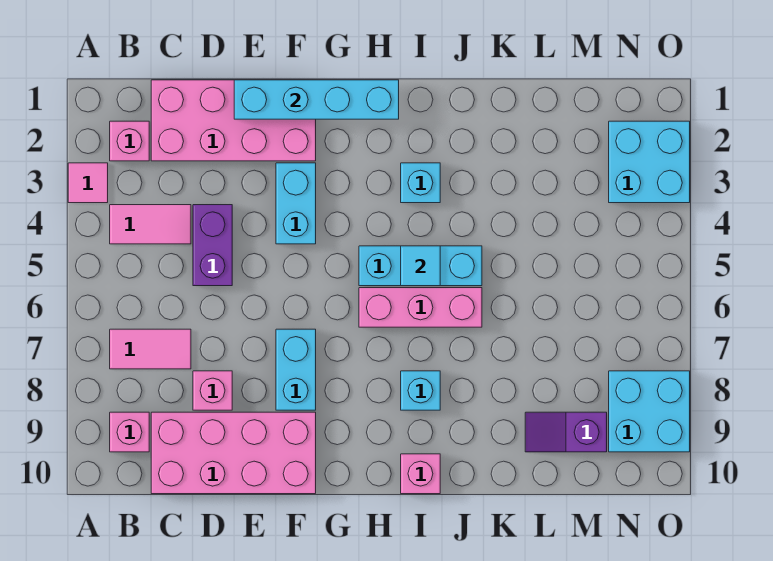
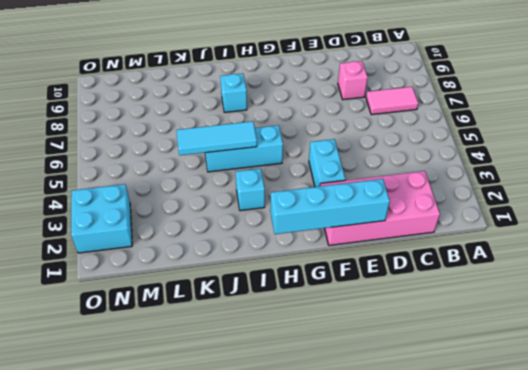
cyan tile I5:K5 level 2 -> cyan tile I5 level 2
none -> pink tile A3 level 1
none -> pink brick B2 level 1
none -> pink tile B4:C4 level 1

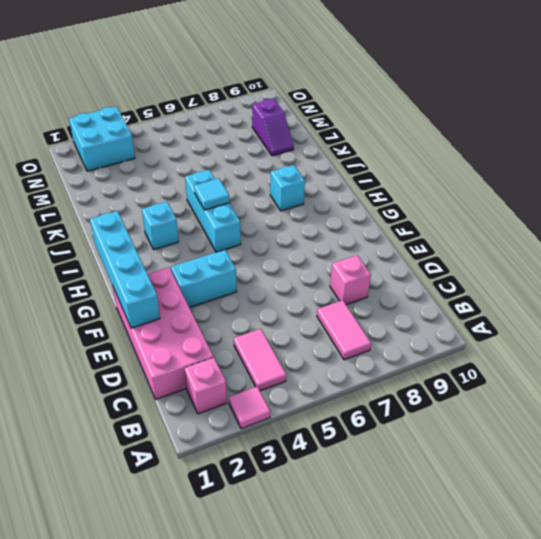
none -> pink brick B9 level 1
none -> pink brick C9:F10 level 1
none -> purple brick D4:D5 level 1

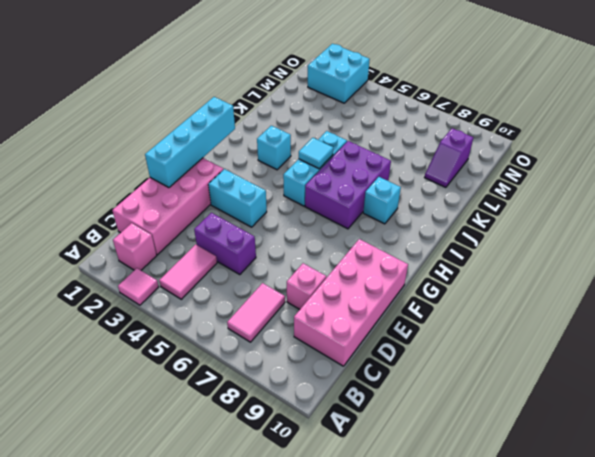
purple brick H6:J7 level 1 -> pink brick H6:J6 level 1
none -> pink brick B9 level 1
none -> cyan brick F7:F8 level 1
none -> pink brick I10 level 1

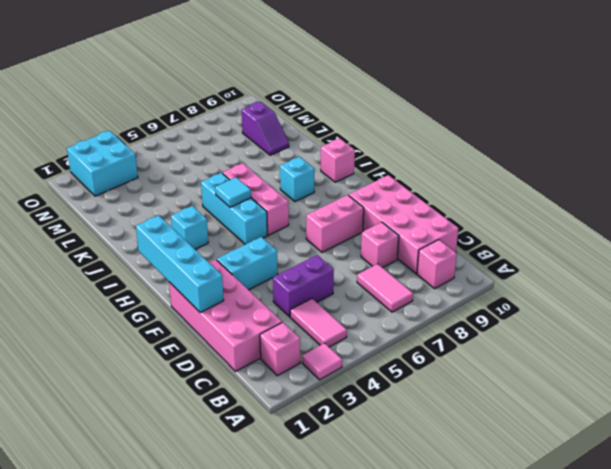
pink brick F7:F8 level 1 -> cyan brick F7:F8 level 1
none -> cyan brick N8:O9 level 1

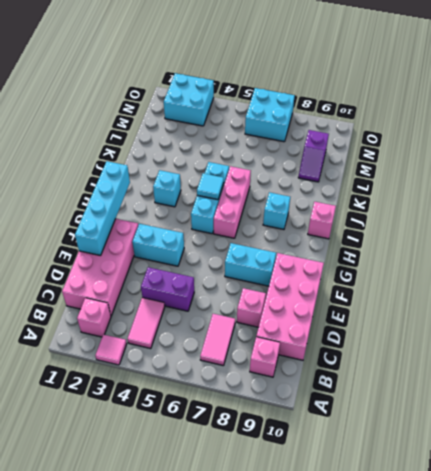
cyan brick N6:O7 level 1 -> cyan brick N8:O9 level 1

